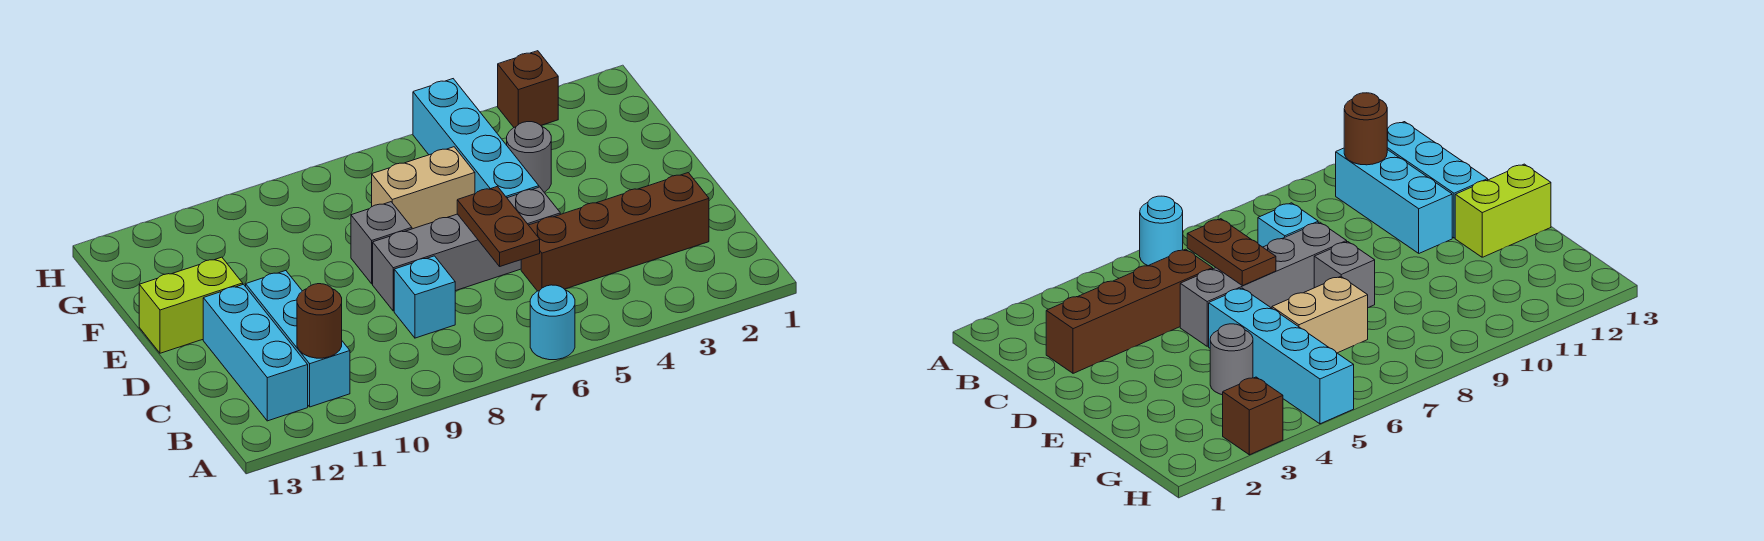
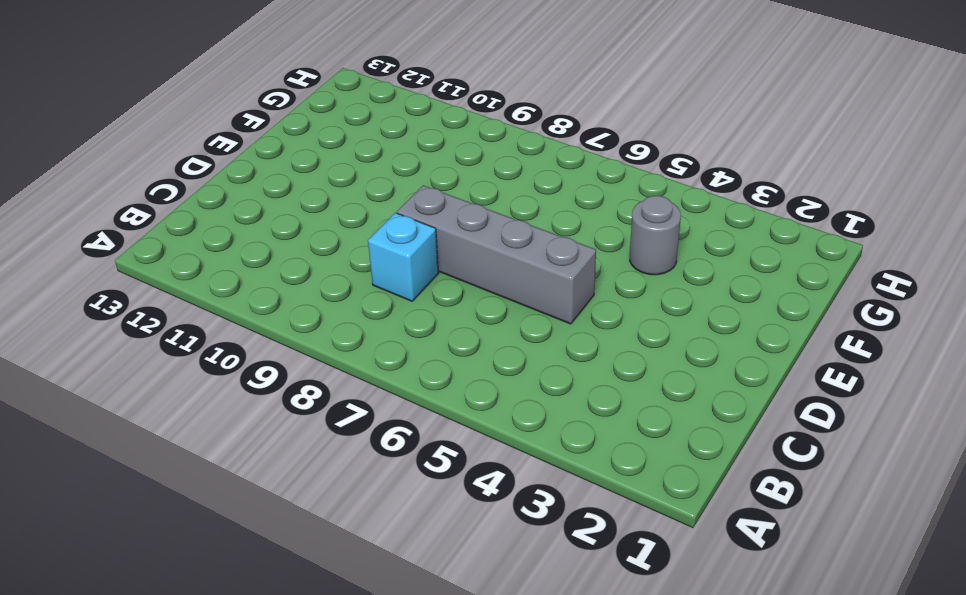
none -> cyan round brick A6 level 1
none -> cyan brick B11:D11 level 1
none -> cyan brick B12:D12 level 1

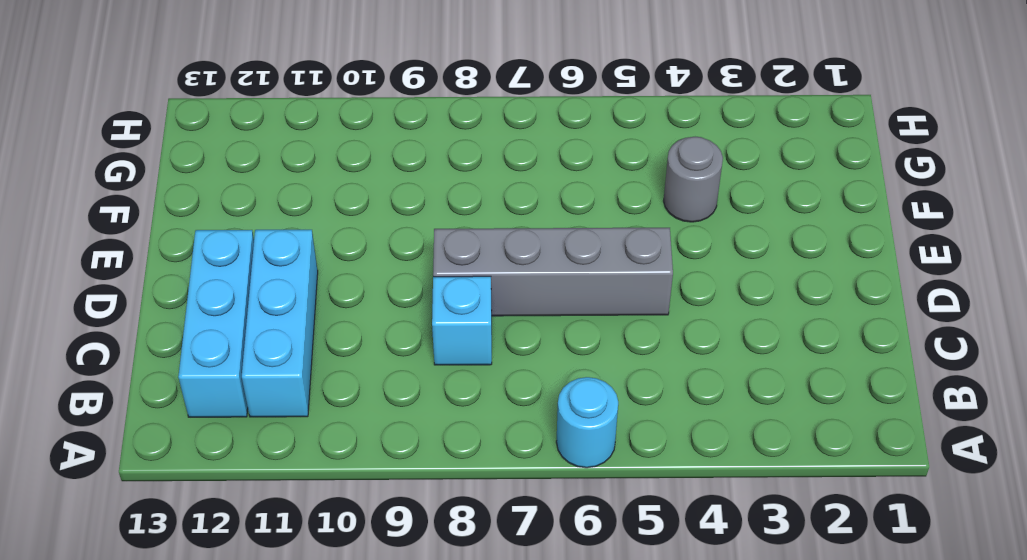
none -> brown brick C2:C5 level 1
none -> cyan brick E5:H5 level 1
none -> grey brick E8 level 1

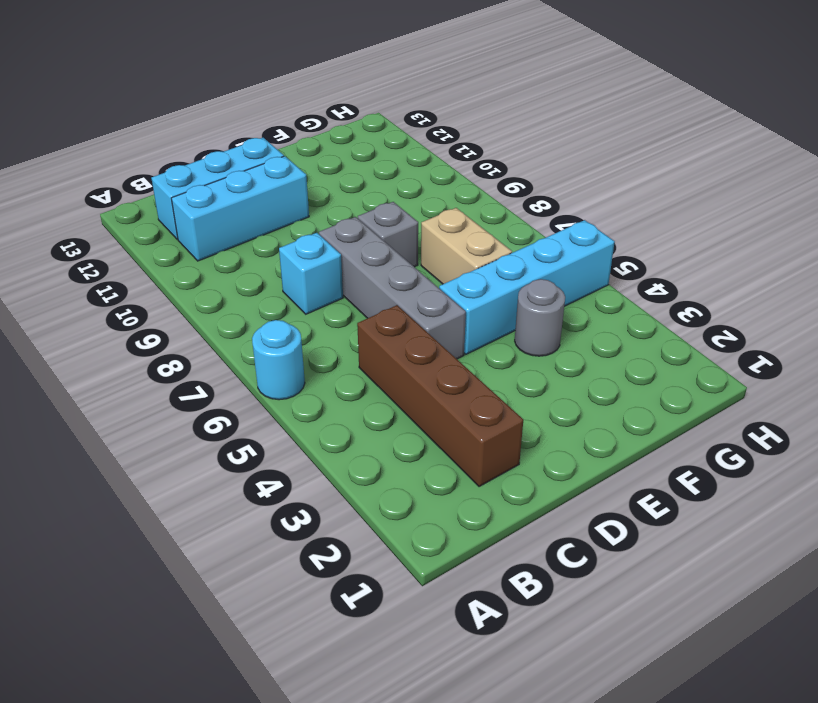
none -> lime brick E12:E13 level 1
none -> brown brick H3 level 1
none -> brown round brick B11 level 2

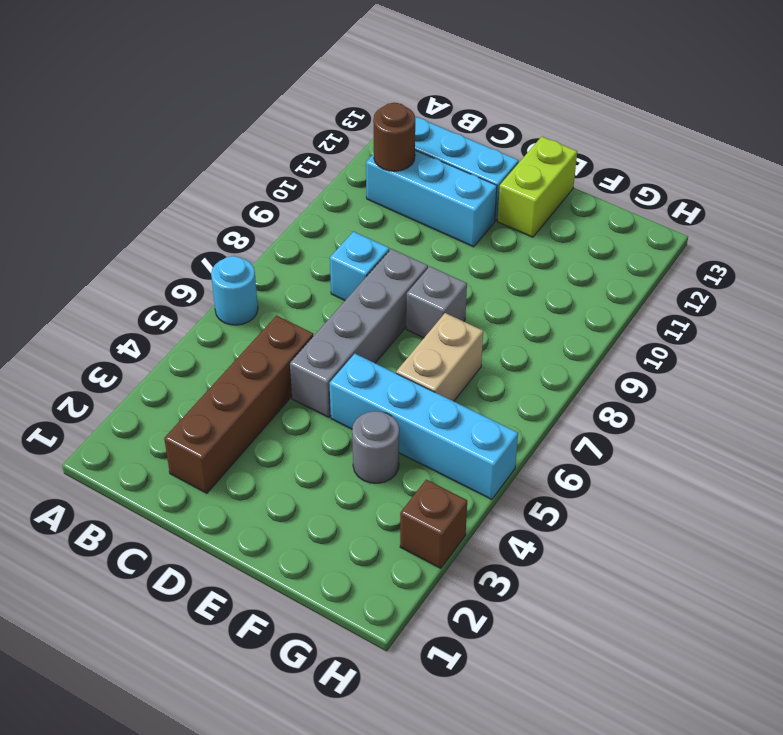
none -> brown plate C6:D6 level 2

